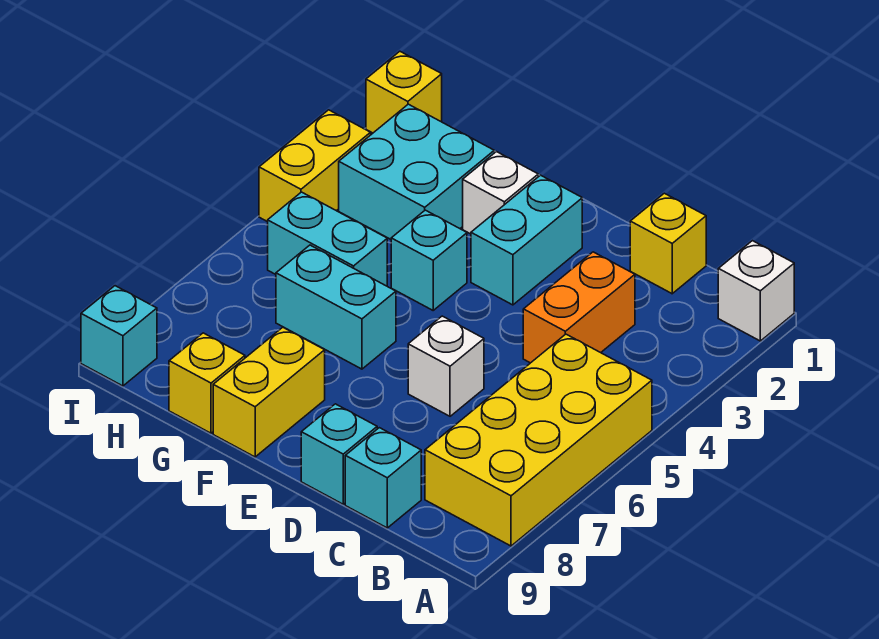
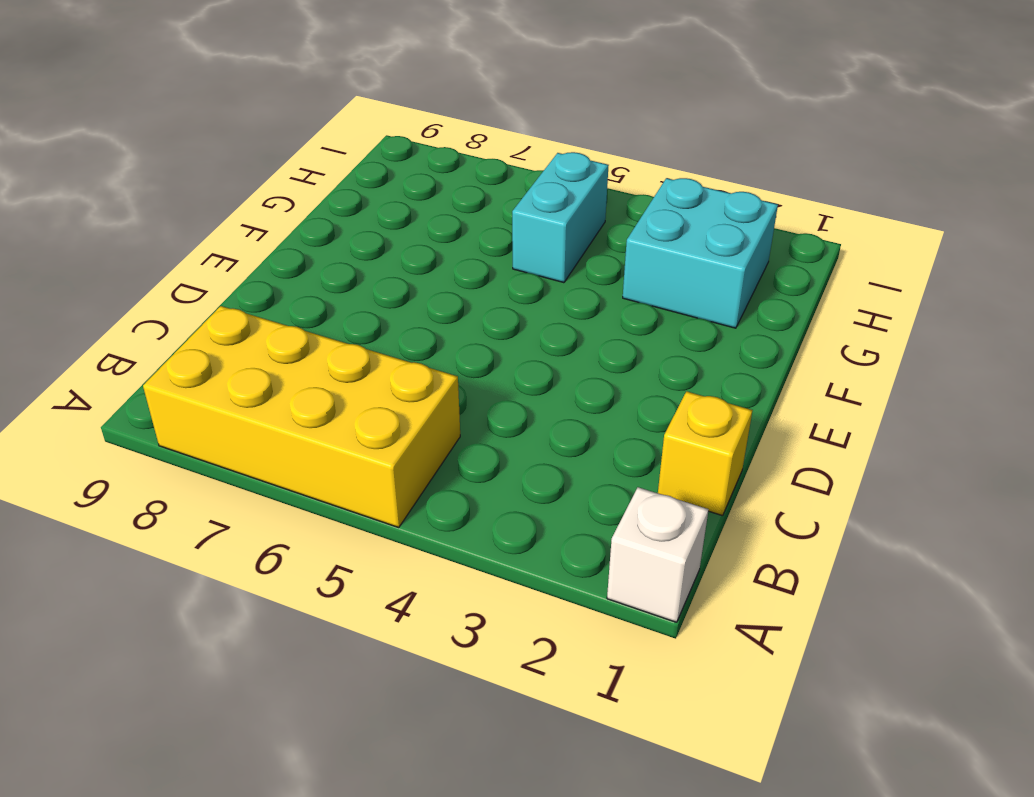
none -> orange brick C3:C4 level 1
none -> cyan brick C9 level 1
none -> white brick D6 level 1

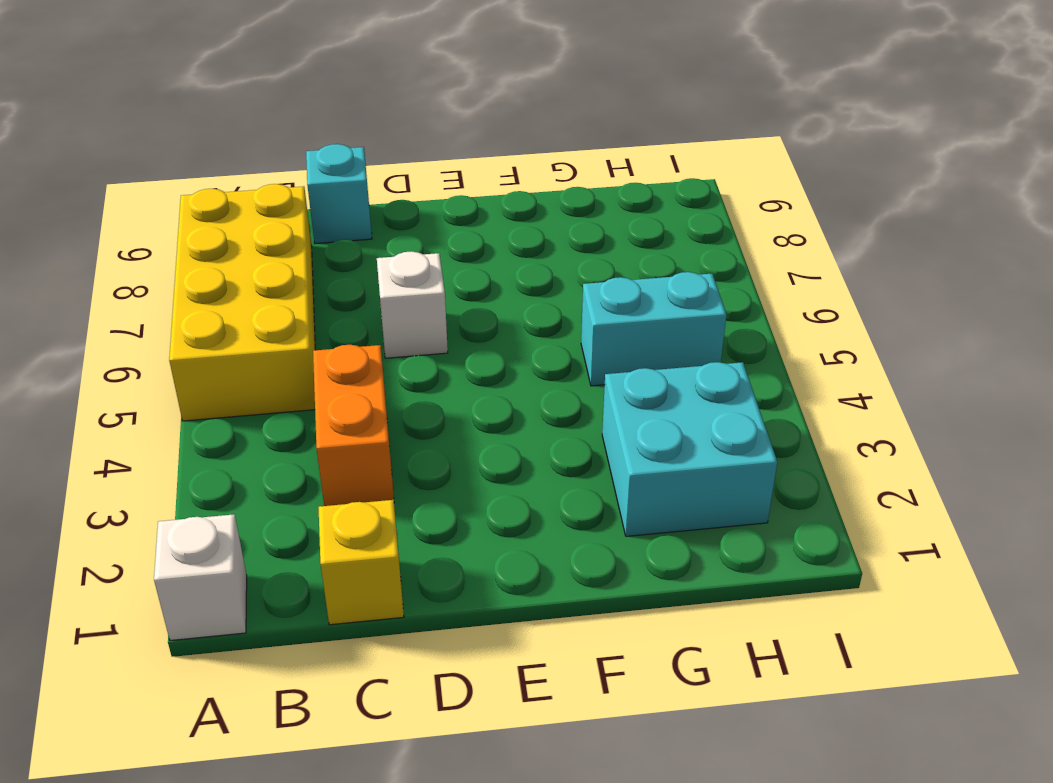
none -> cyan brick D9 level 1
none -> cyan brick E2:E3 level 1
none -> white brick F2 level 1

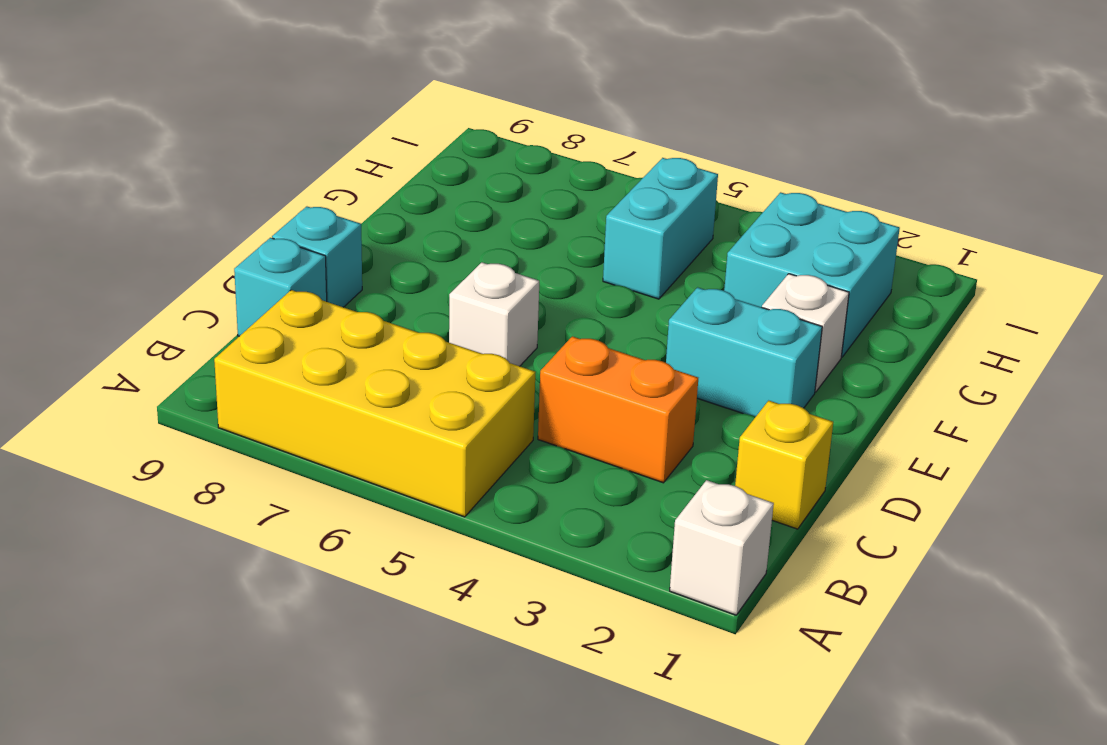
none -> cyan brick F4 level 1
none -> cyan brick F6:G6 level 1
none -> yellow brick F8:F9 level 1

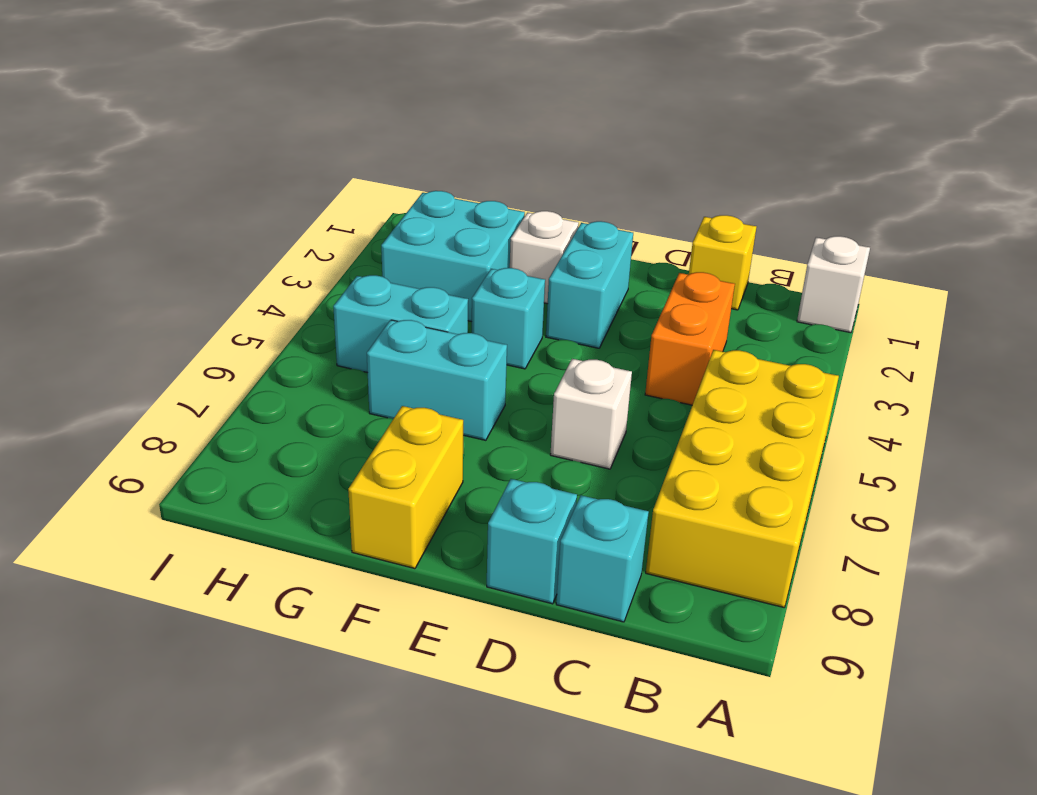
none -> yellow brick G9 level 1
none -> yellow brick I1 level 1
none -> yellow brick I3:I4 level 1

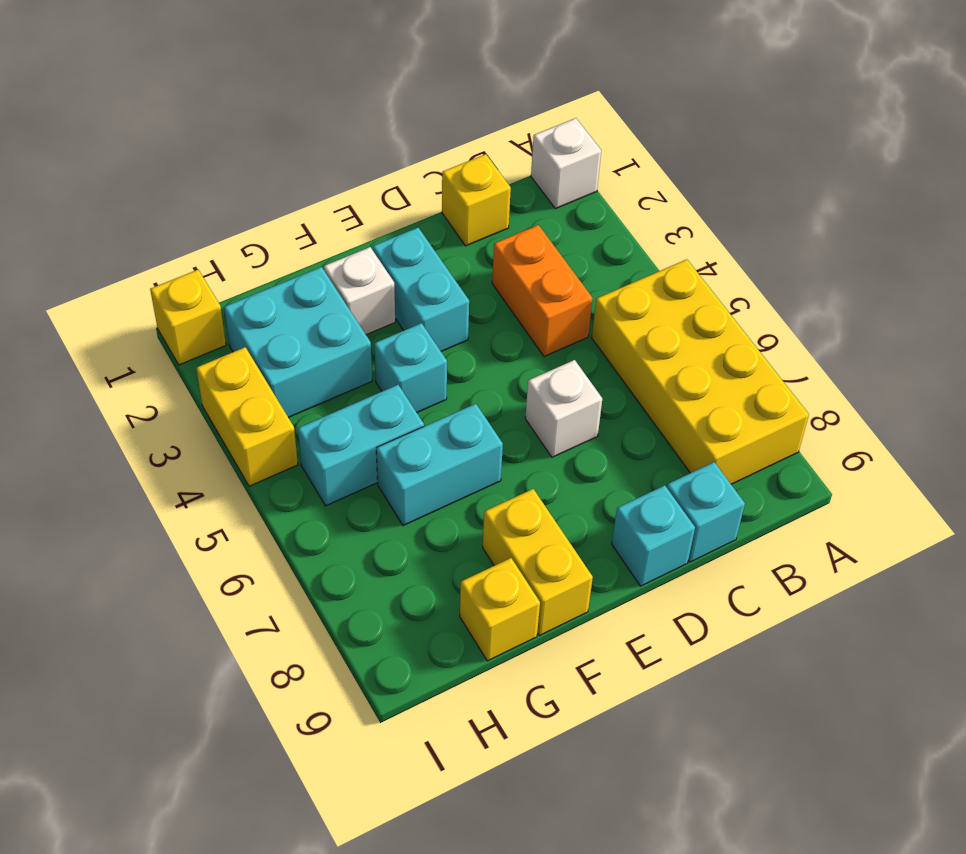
none -> cyan brick I9 level 1

